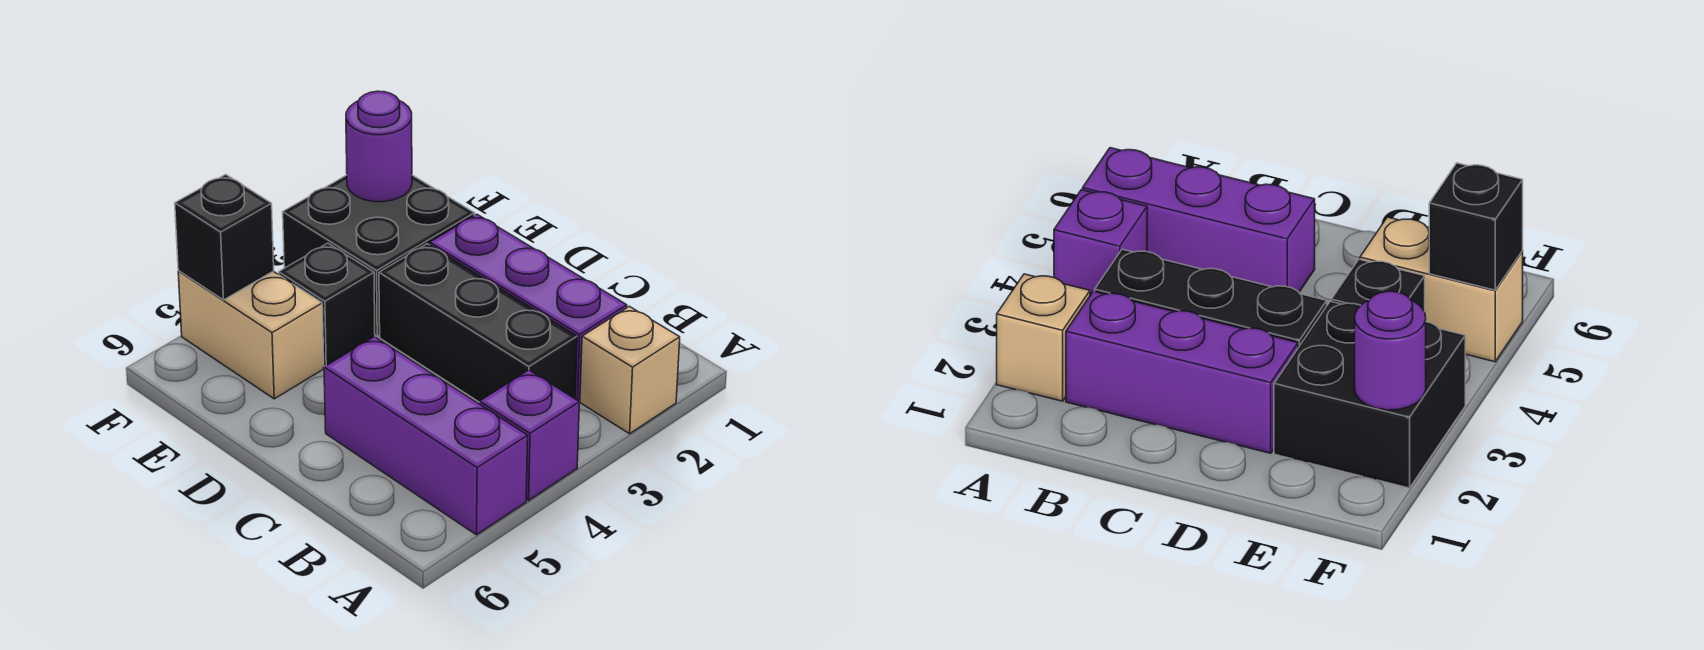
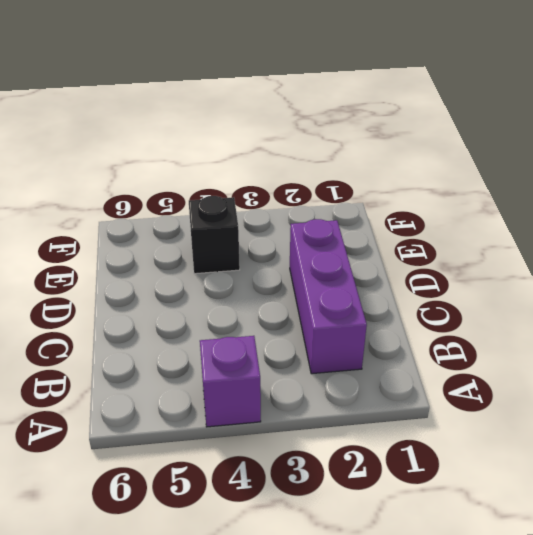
none -> tan brick A2 level 1
none -> purple brick A5:C5 level 1

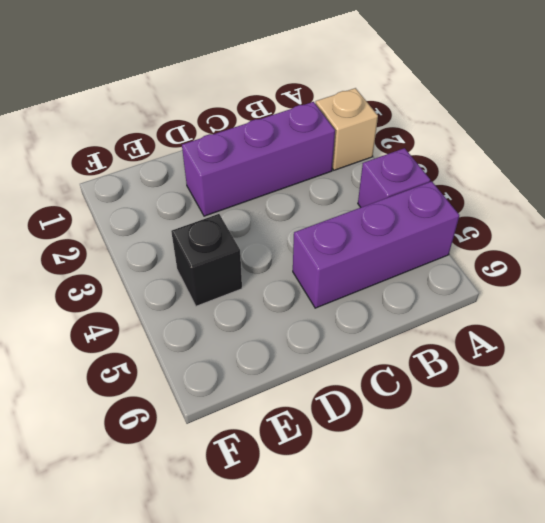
none -> black brick B3:D3 level 1
none -> black brick E2:F3 level 1

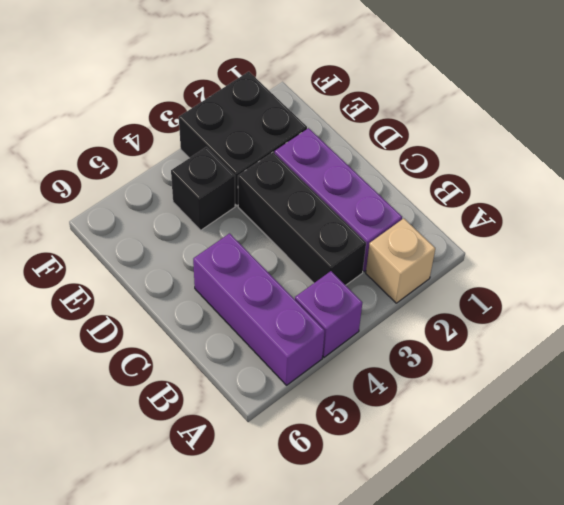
none -> tan brick E5:F5 level 1
none -> purple round brick F2 level 2

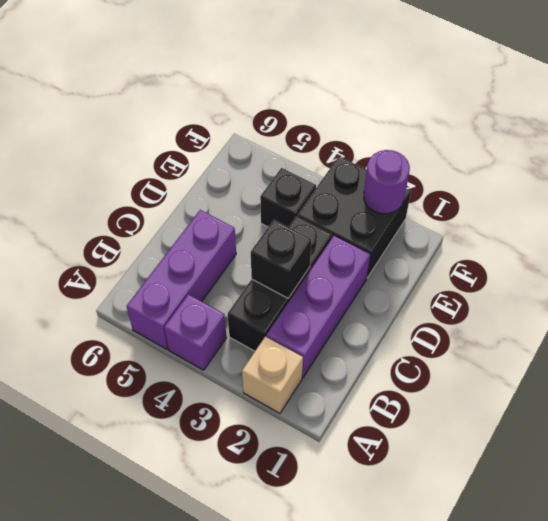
black brick C3 level 2 -> black brick F5 level 2
none -> tan brick E5:F5 level 1

